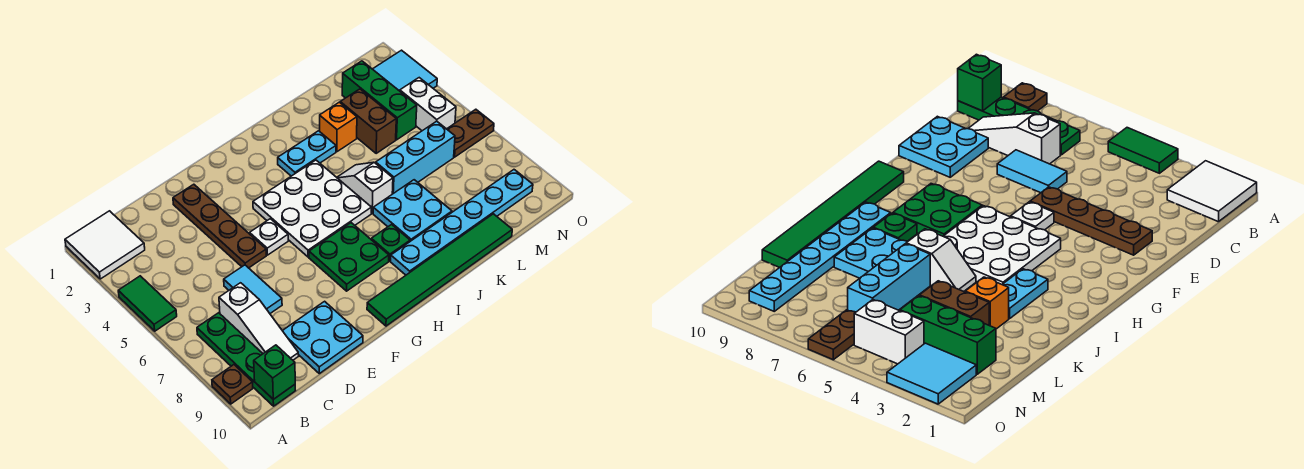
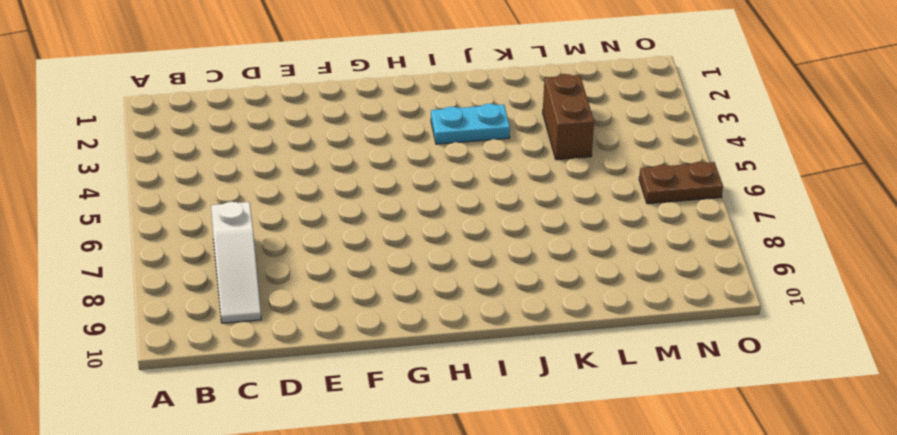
none -> white tile A1:B2 level 1
none -> green tile A4:A5 level 1
none -> brown plate A9 level 1

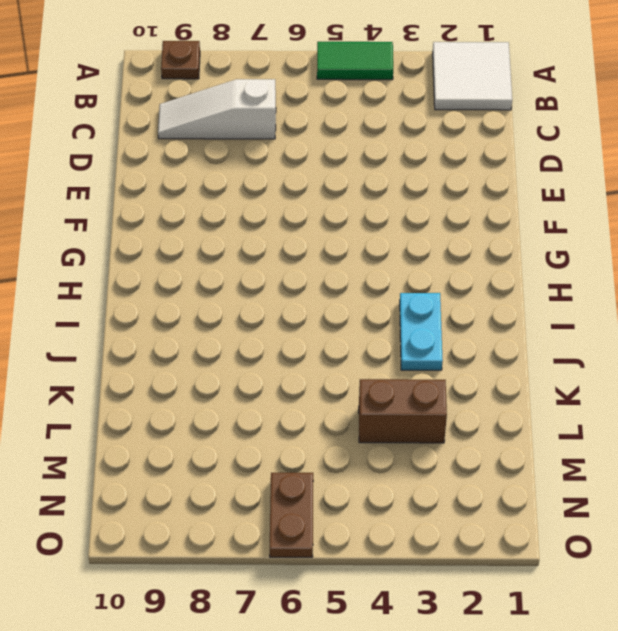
none -> green plate B7:B10 level 1
none -> cyan tile D6:D7 level 1
none -> cyan plate D9:E10 level 1

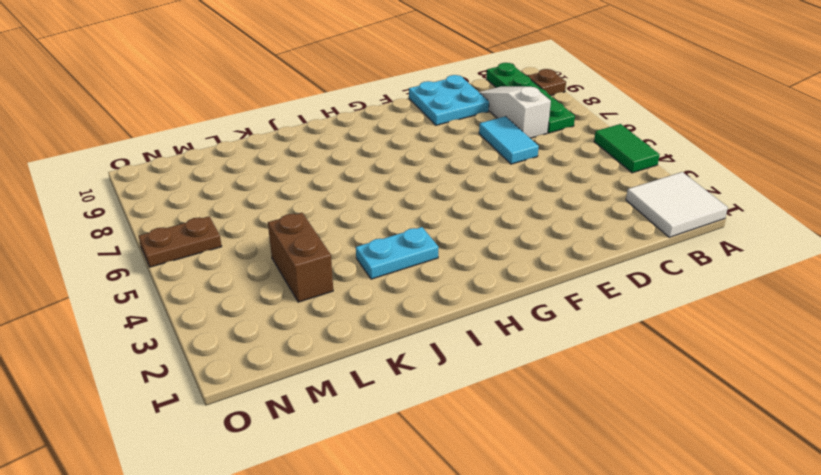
none -> brown plate E2:E5 level 1
none -> white plate F5 level 1
none -> white plate G4:I6 level 1

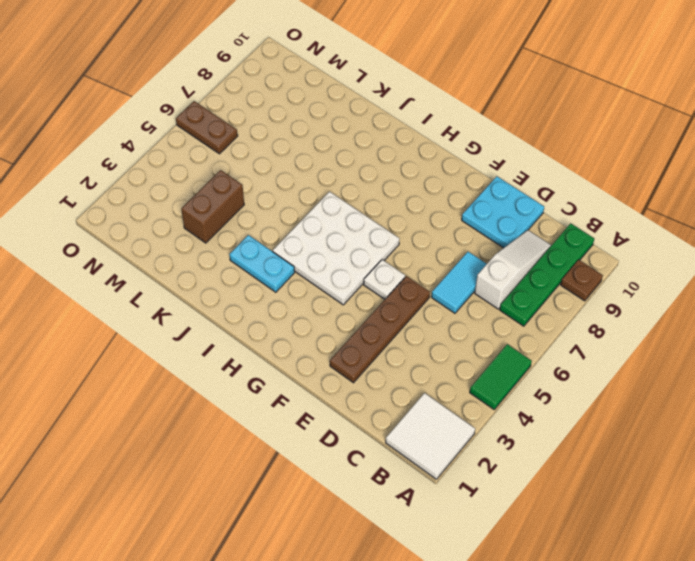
none -> green plate G7:H8 level 1
none -> green tile G10:L10 level 1
none -> green plate I8 level 1

